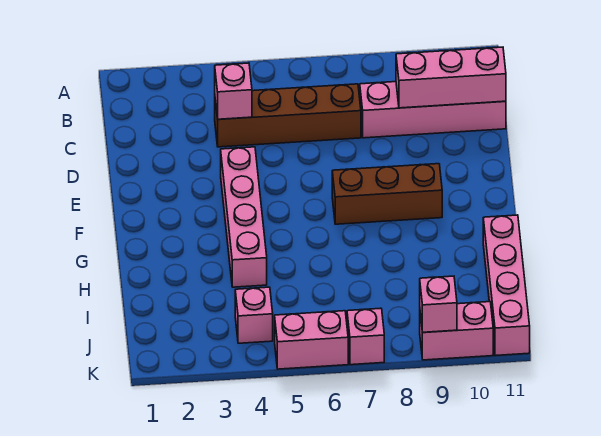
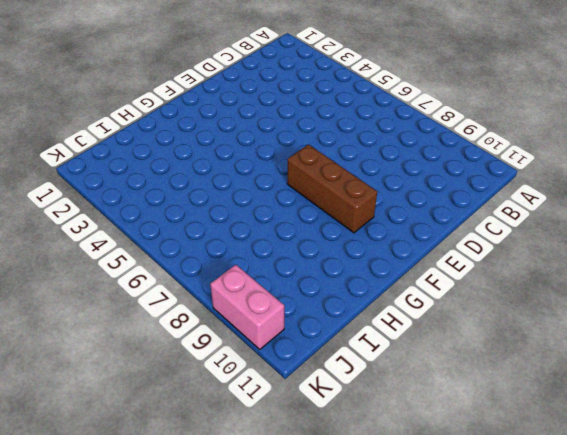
none -> brown brick C4:C7 level 1
none -> pink brick C8:C11 level 1
none -> pink brick E4:H4 level 1

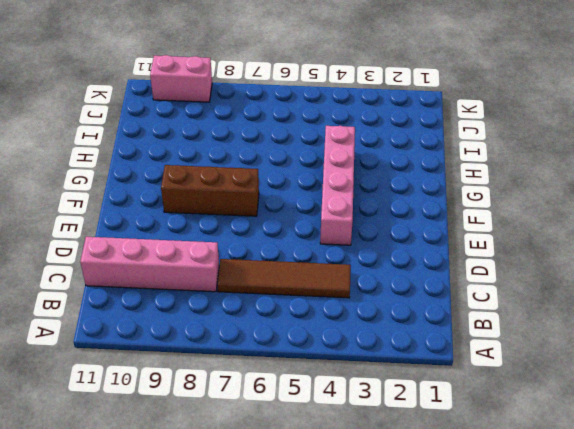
brown tile C4:C7 level 1 -> brown brick C4:C7 level 1
none -> pink brick H11:K11 level 1
none -> pink brick J4 level 1
none -> pink brick K5:K6 level 1

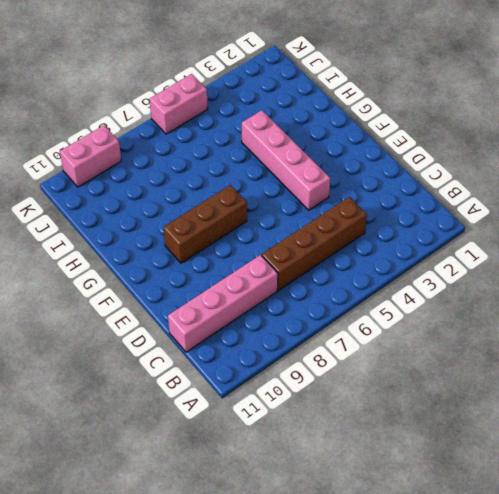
none -> pink brick H11:K11 level 1
none -> pink brick J4 level 1
none -> pink brick K7 level 1

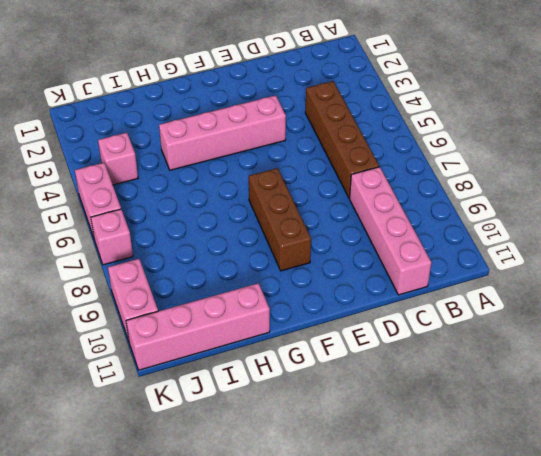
none -> pink brick C4 level 2
none -> pink brick C9:C11 level 2
none -> pink brick K9 level 2

